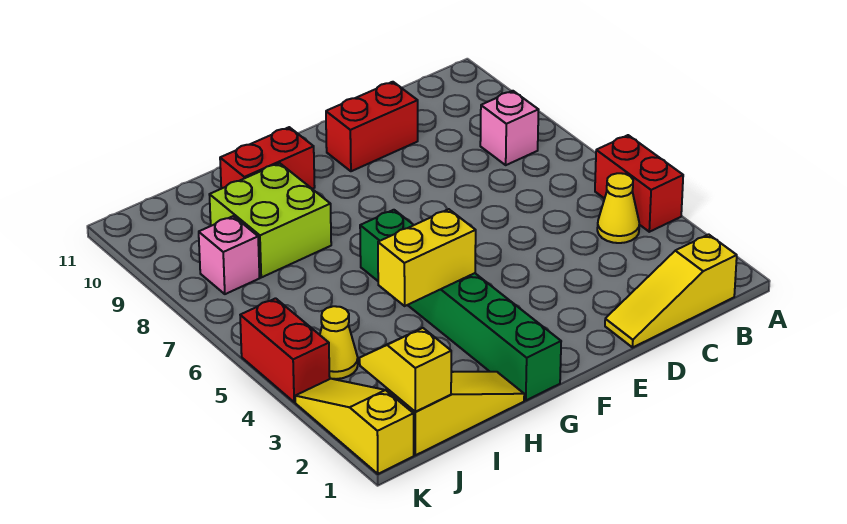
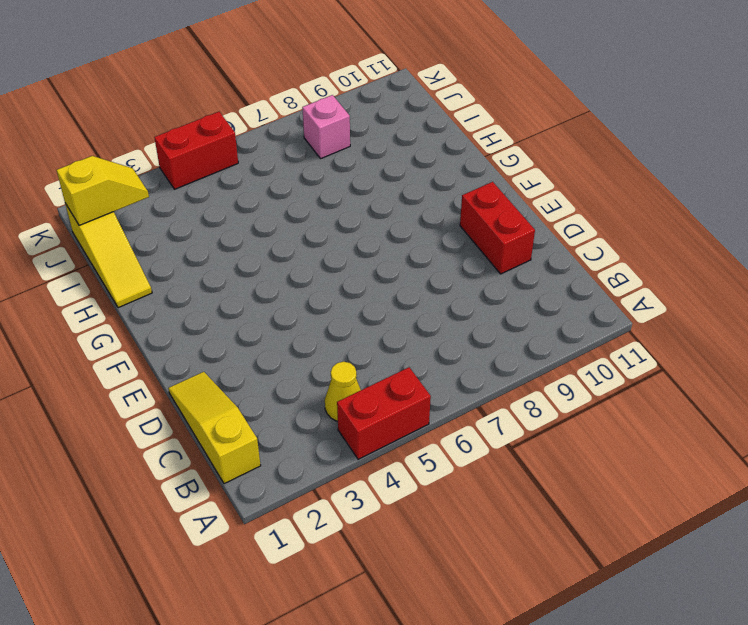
none -> pink brick B8 level 1
none -> green brick G1:G6 level 1
none -> red brick G10:H10 level 1

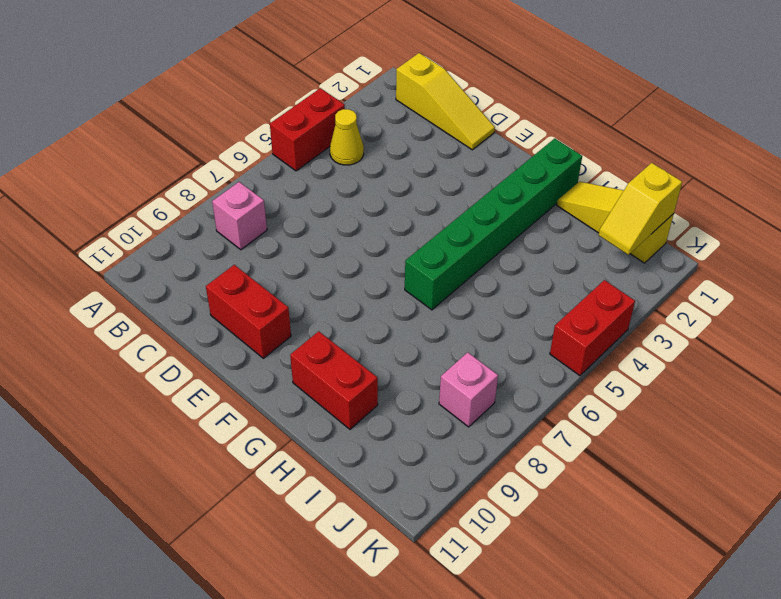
none -> lime brick H8:I9 level 1
none -> yellow cone J4 level 1
none -> yellow slope K1:K3 level 1 top 1

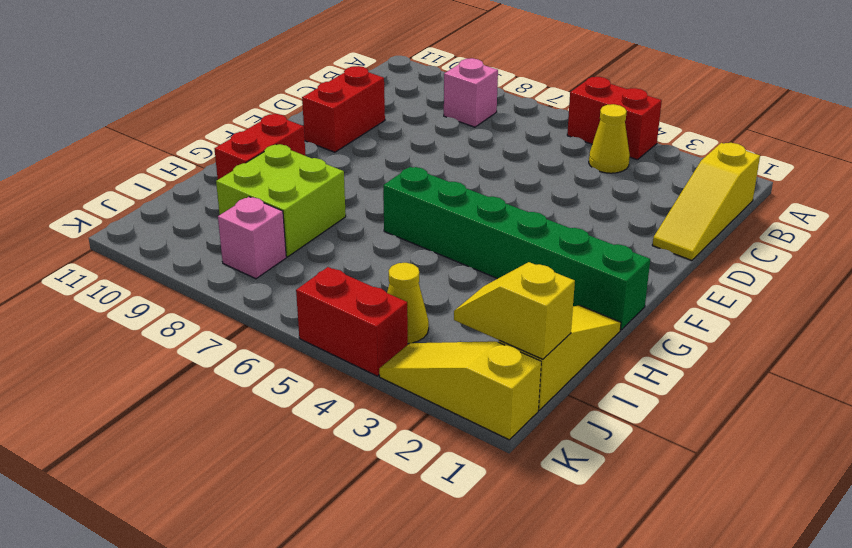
none -> yellow brick G4:H4 level 2

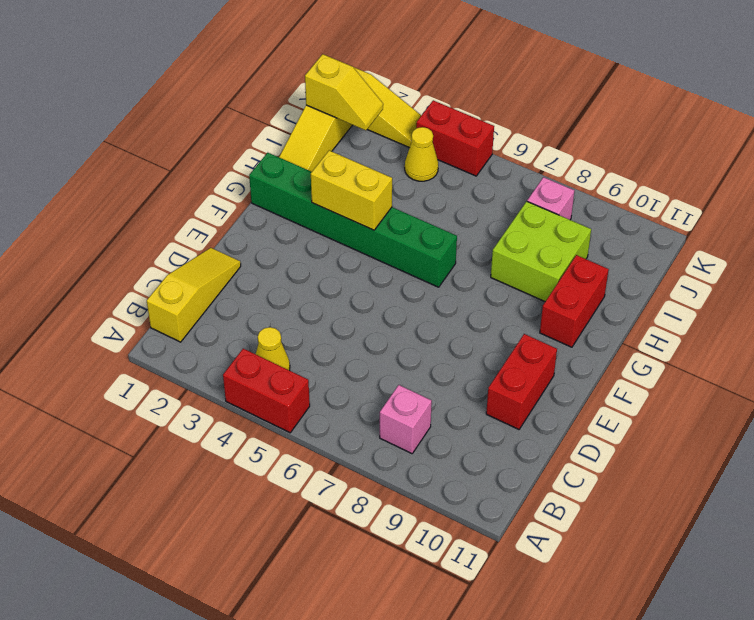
yellow brick G3:G4 level 2 -> yellow brick G4:H4 level 2

